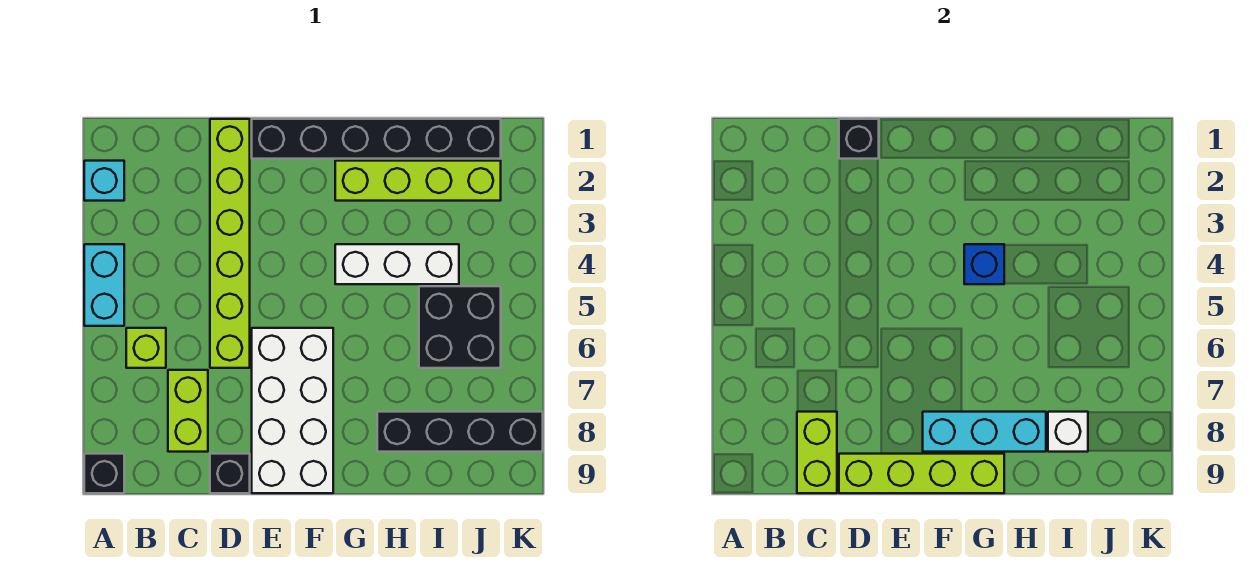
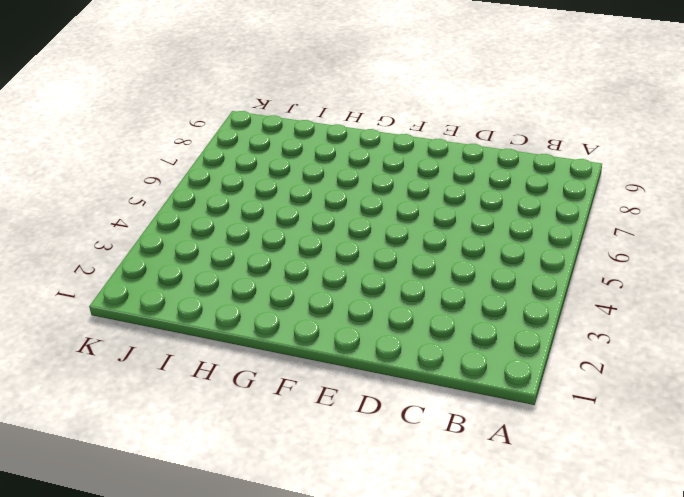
none -> cyan brick A2 level 1
none -> cyan brick A4:A5 level 1
none -> black brick A9 level 1

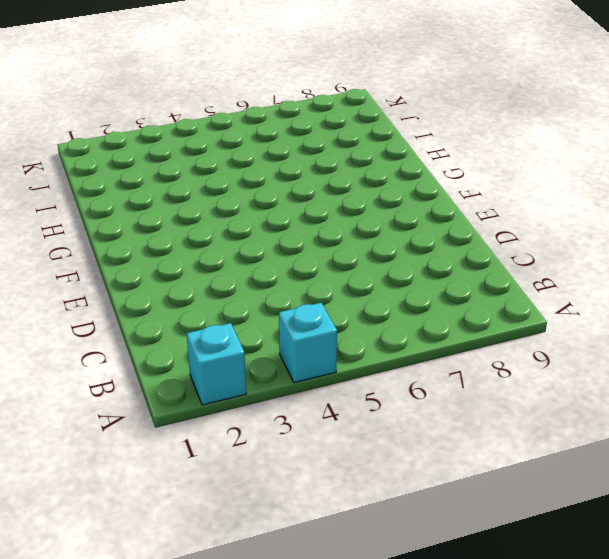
cyan brick A4 level 1 -> cyan brick A4:A5 level 1
none -> black brick A9 level 1
none -> lime brick B6 level 1
none -> lime brick C7:C8 level 1

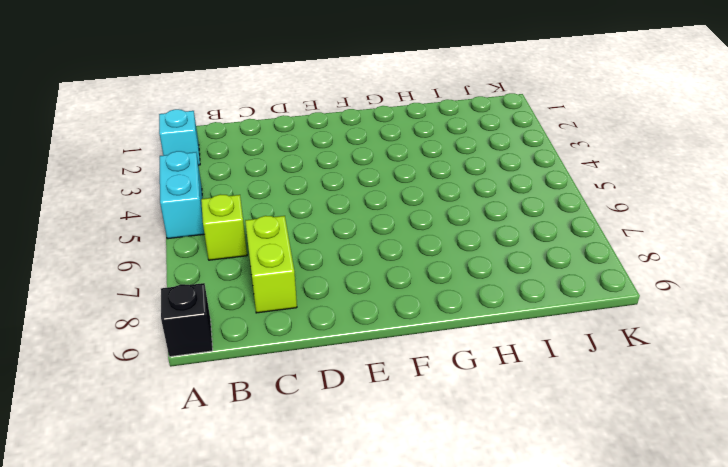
none -> lime brick D1:D6 level 1
none -> black brick D9 level 1
none -> black brick E1:J1 level 1

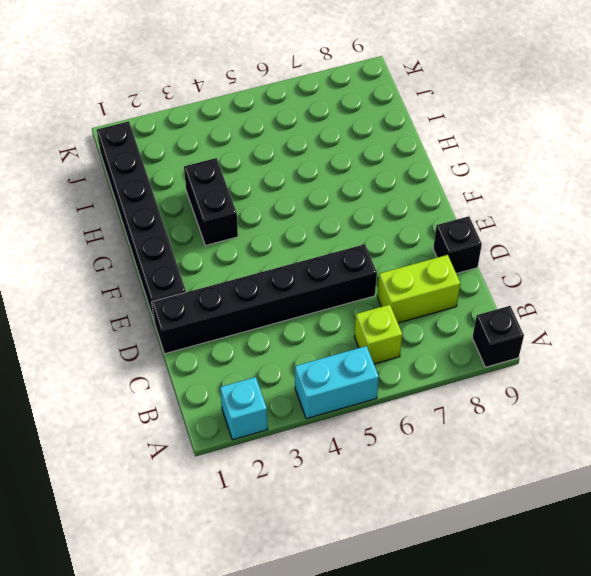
black brick D1:D6 level 1 -> lime brick D1:D6 level 1
black brick G3:H3 level 1 -> none
none -> white brick E6:F9 level 1
none -> lime brick G2:J2 level 1
none -> white brick G4:I4 level 1

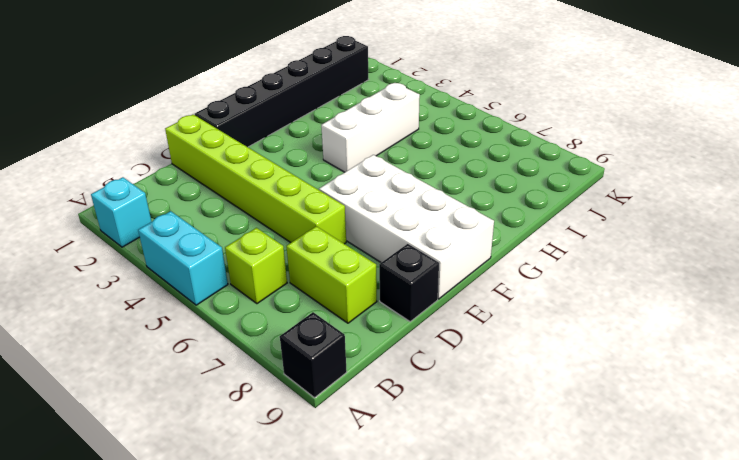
none -> lime brick G2:J2 level 1
none -> black brick H8:K8 level 1
none -> black brick I5:J6 level 1

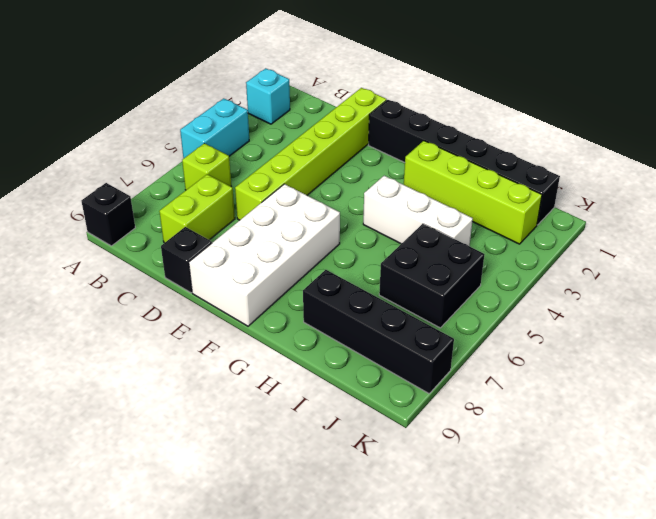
none -> lime brick C8:C9 level 2
none -> black brick D1 level 2
none -> lime brick D9:G9 level 2

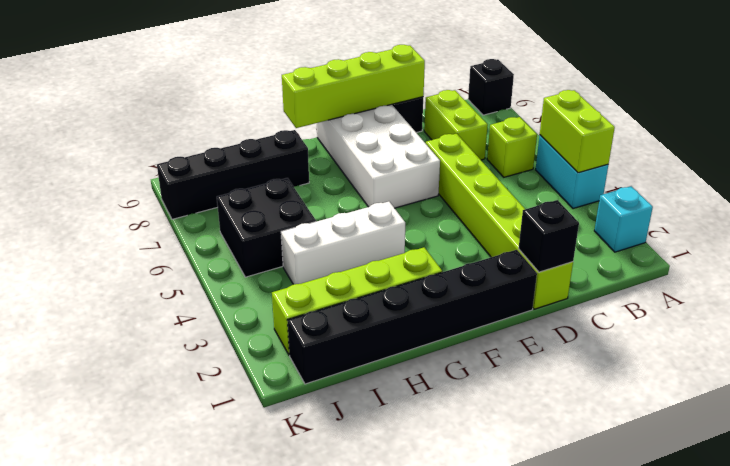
lime brick A4:A5 level 2 -> lime brick C8:C9 level 2
none -> cyan brick F8:H8 level 2
none -> blue brick G4 level 2
none -> white brick I8 level 2

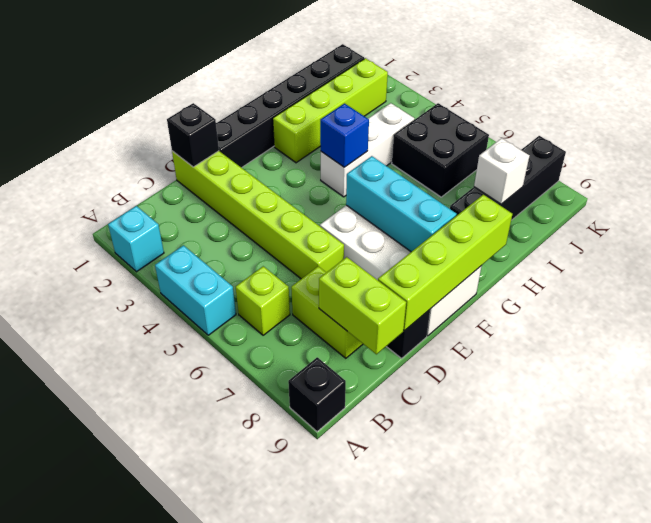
cyan brick F6:F8 level 2 -> cyan brick F8:H8 level 2

